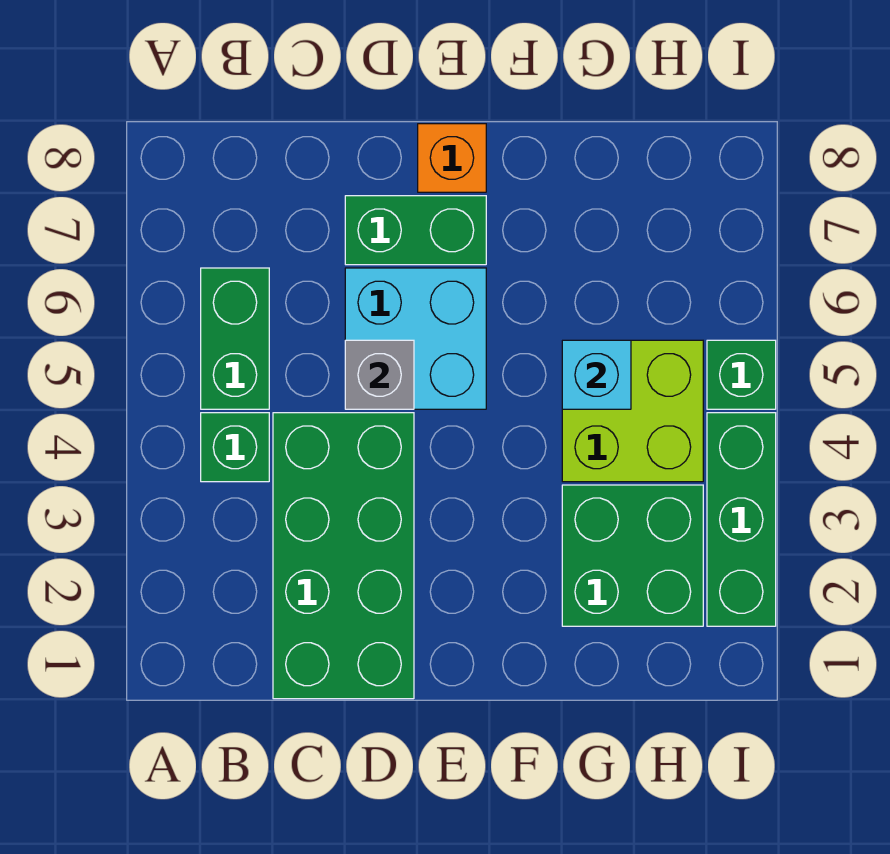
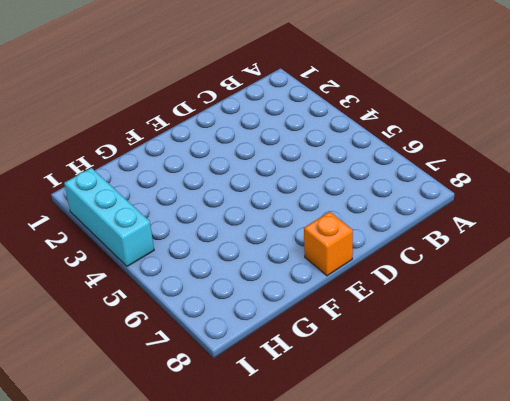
cyan brick I2:I4 level 1 -> green brick I2:I4 level 1
none -> green brick B4 level 1
none -> green brick B5:B6 level 1
none -> green brick C1:D4 level 1

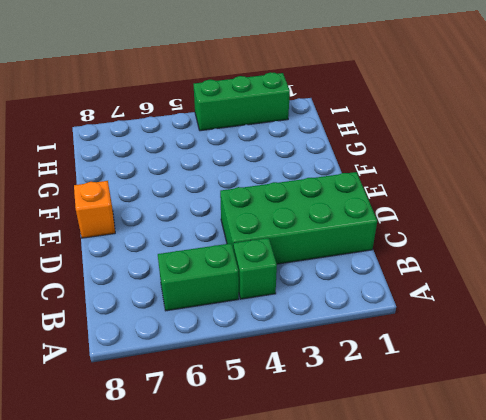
none -> cyan brick D5:E6 level 1
none -> green brick D7:E7 level 1
none -> green brick G2:H3 level 1

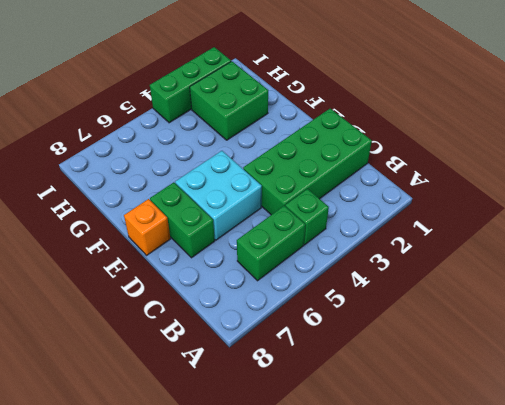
none -> lime brick G4:H5 level 1
none -> green brick I5 level 1
none -> grey brick D5 level 2

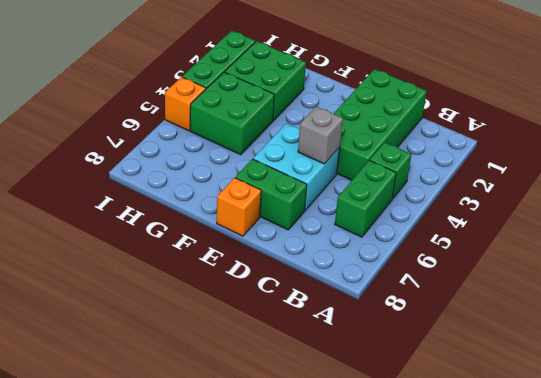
green brick G4:H5 level 1 -> lime brick G4:H5 level 1
orange brick I5 level 1 -> green brick I5 level 1
none -> cyan brick G5 level 2

